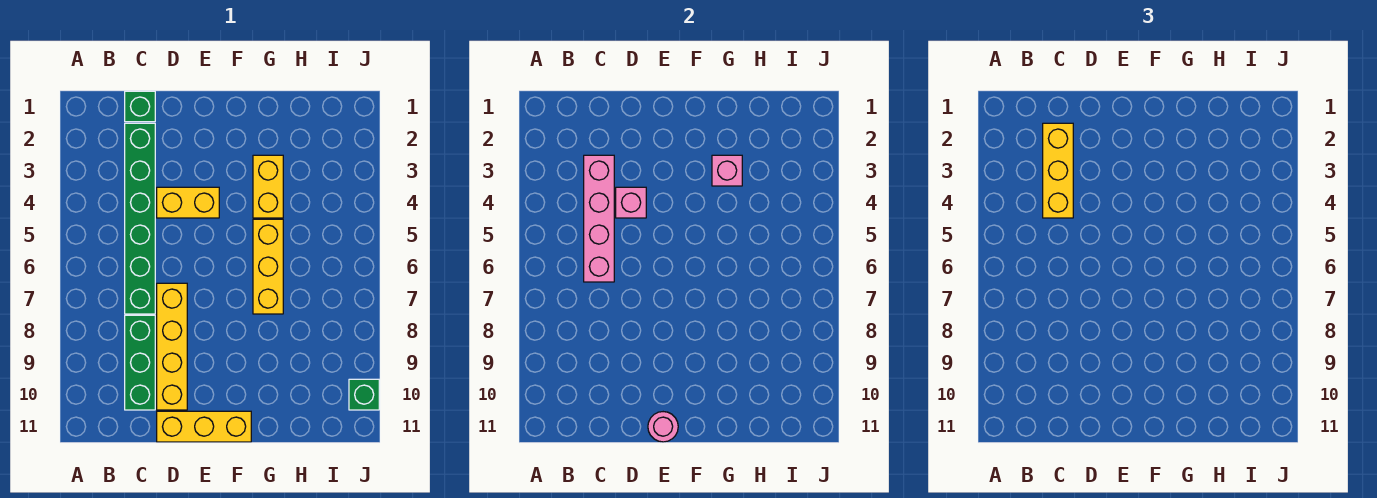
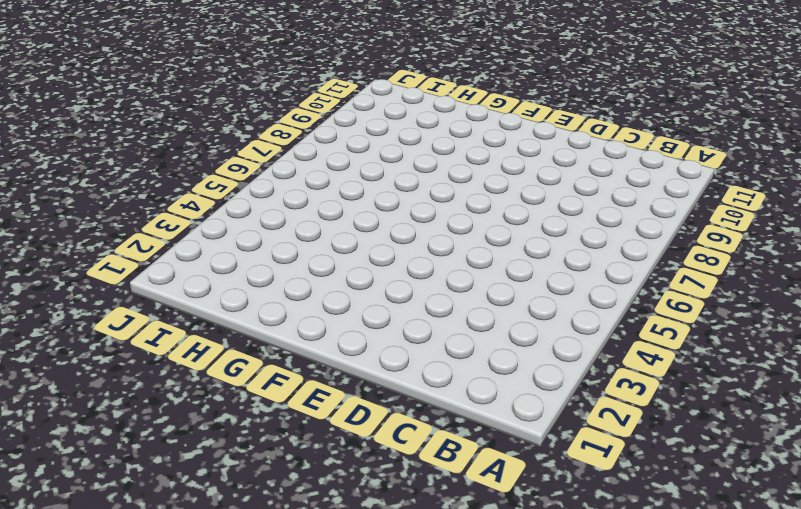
none -> green brick C1 level 1
none -> green brick C2:C7 level 1
none -> green brick C8:C10 level 1

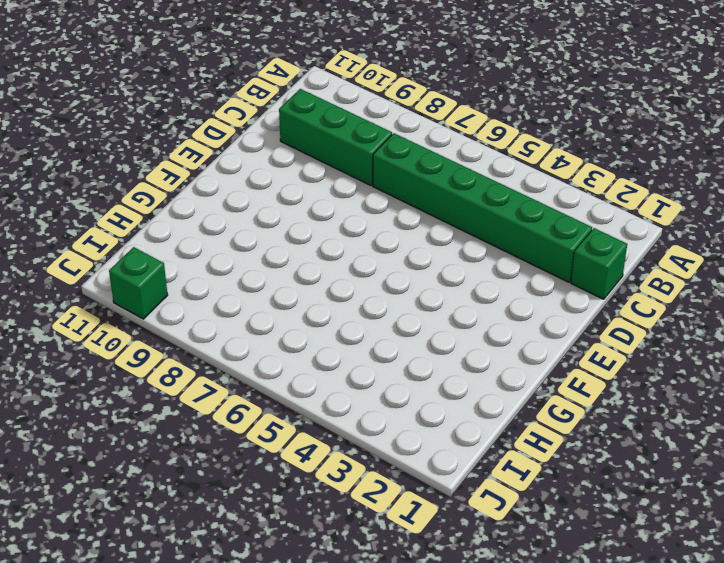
none -> yellow brick D4:E4 level 1
none -> yellow brick D7:D10 level 1
none -> yellow brick D11:F11 level 1

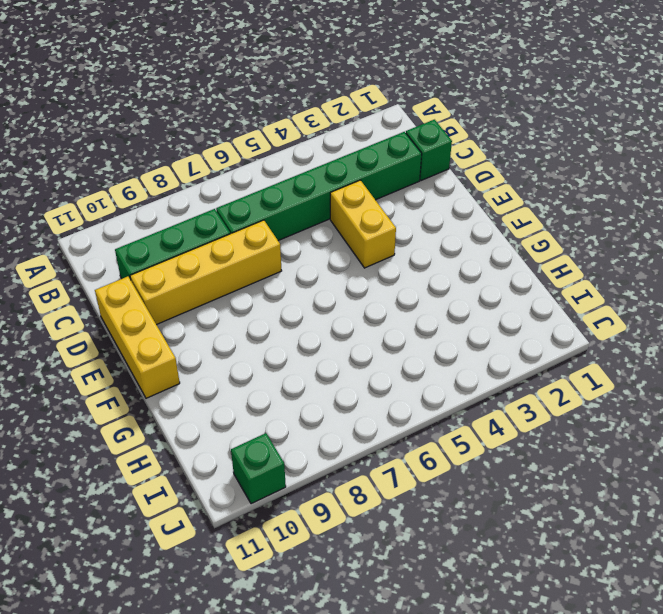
none -> yellow brick G3:G4 level 1
none -> yellow brick G5:G7 level 1
none -> pink brick C3:C6 level 2

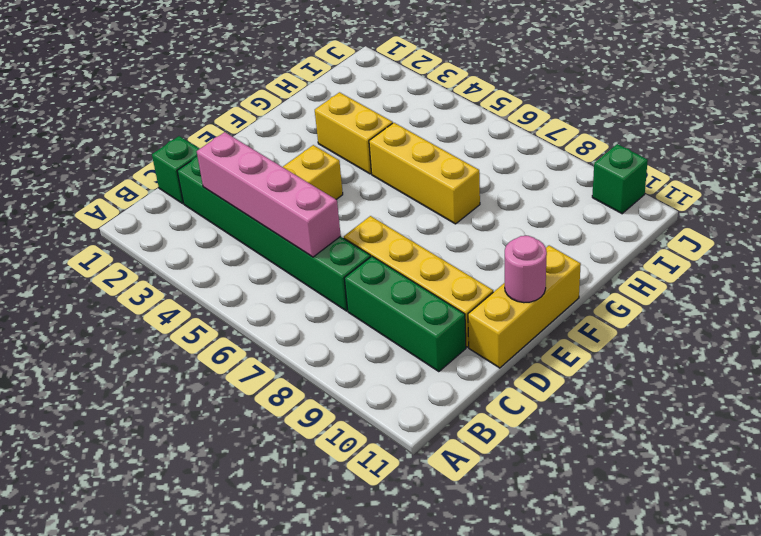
none -> pink brick D4 level 2
none -> pink brick G3 level 2
none -> yellow brick C2:C4 level 3

